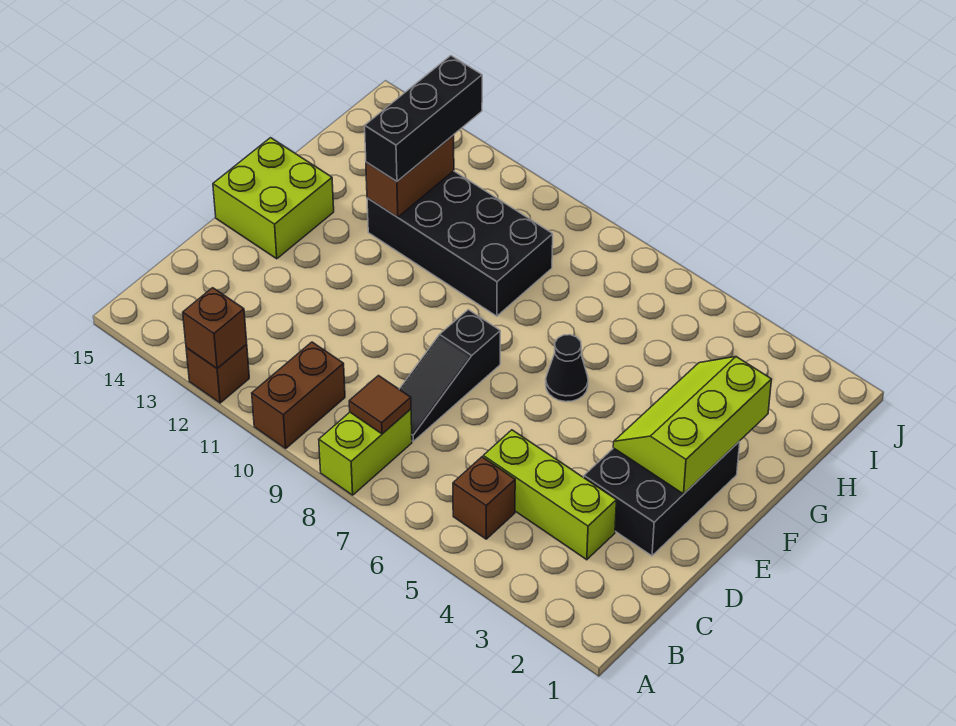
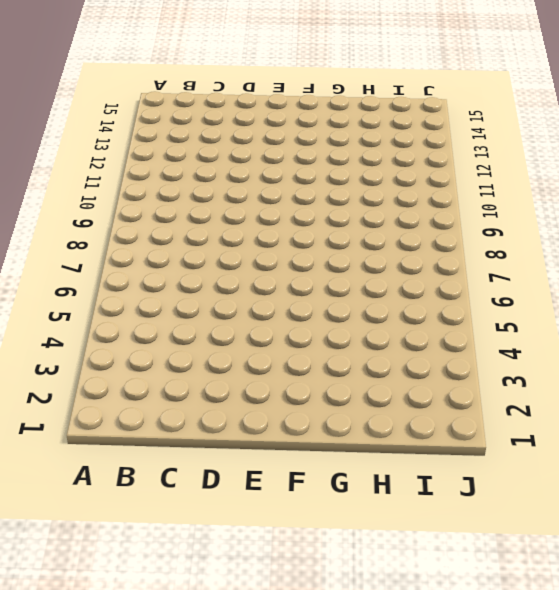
none -> lime brick A8:B8 level 1
none -> brown brick A10:B10 level 1
none -> brown brick A12 level 1

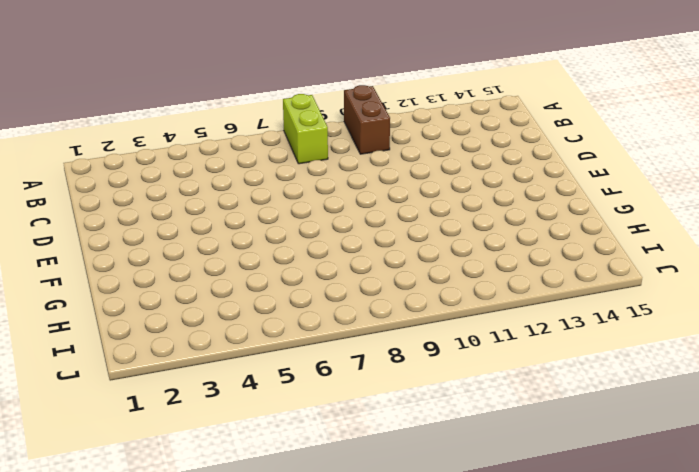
none -> brown brick A12 level 1
none -> brown brick B5 level 1
none -> lime brick C3:C5 level 1

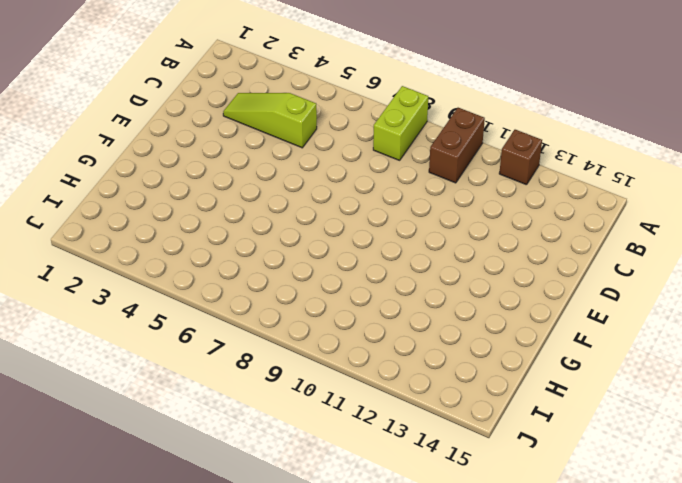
lime slope C3:C5 level 1 top 5 -> lime brick C3:C5 level 1
none -> brown brick B5 level 1
none -> black slope C8:E8 level 1 top E
none -> black brick D2:F3 level 1

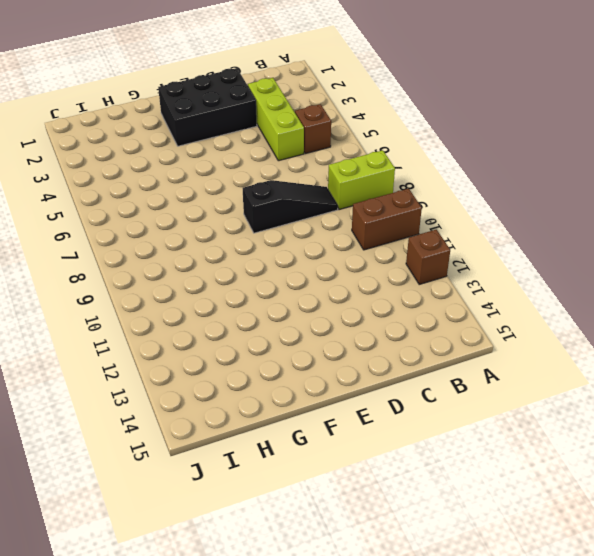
none -> lime brick E14:F15 level 1
none -> black cone F6 level 1
none -> black brick G9:H12 level 1

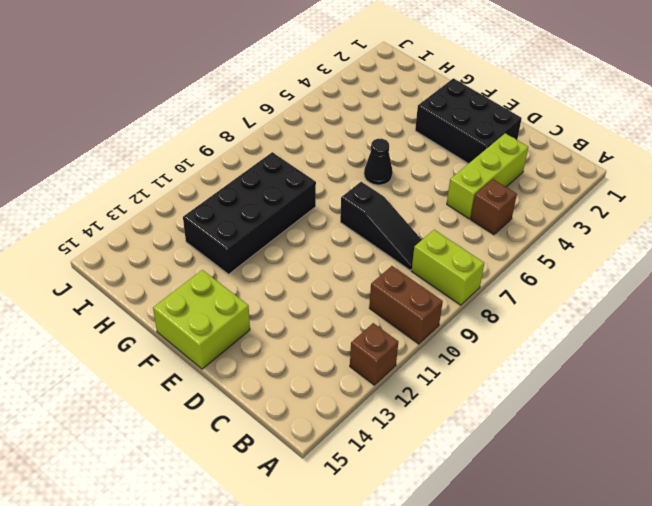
none -> brown brick A12 level 2
none -> brown tile B8 level 2
none -> lime slope E2:G3 level 2 top 2

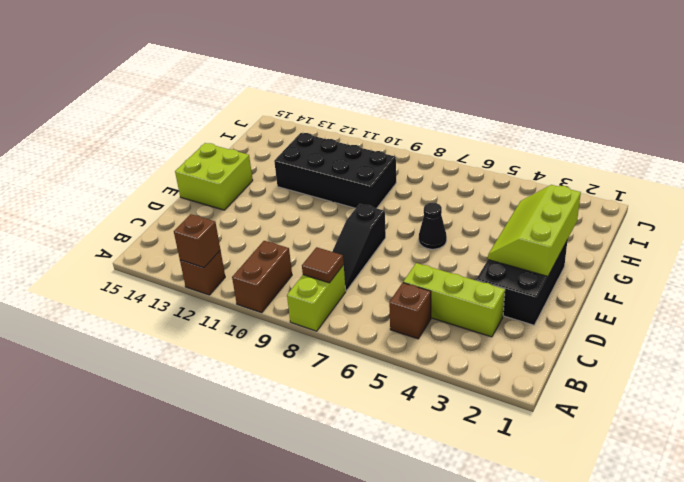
none -> brown brick G12:H12 level 2
none -> black brick G12:I12 level 3

